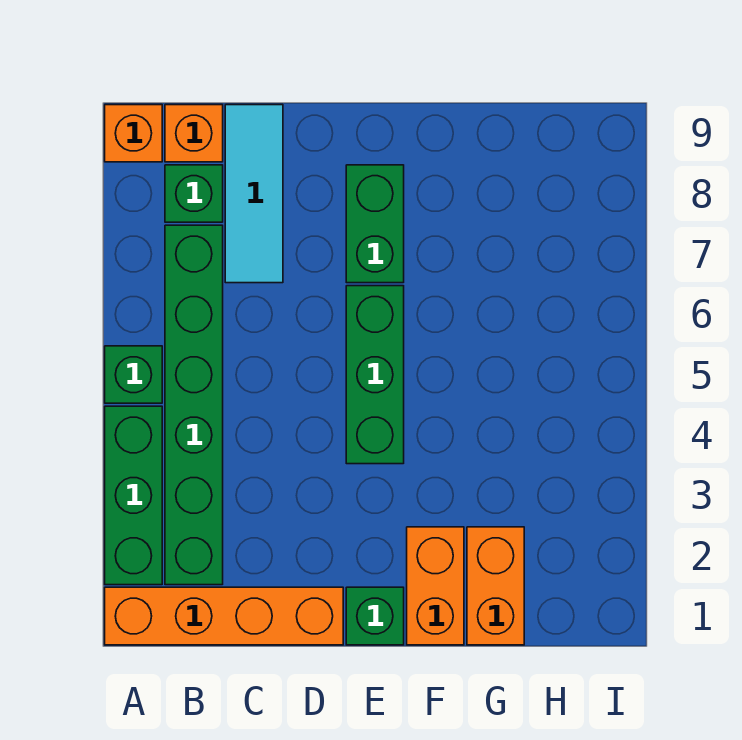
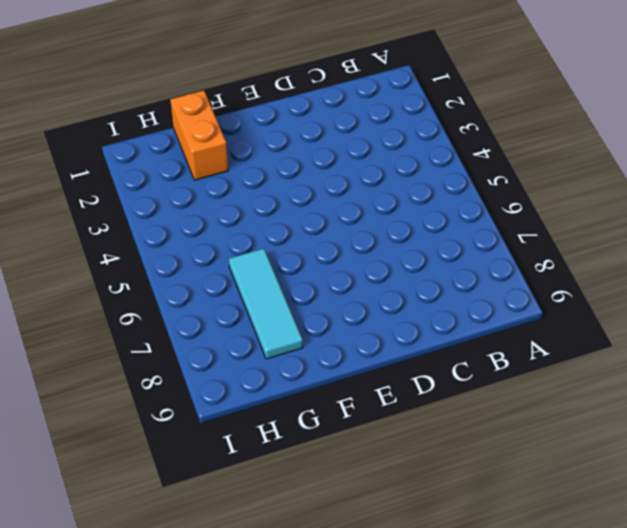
cyan tile G6:G8 level 1 -> cyan tile C7:C9 level 1
none -> orange brick A1:D1 level 1
none -> green brick A2:A4 level 1
none -> green brick A5 level 1

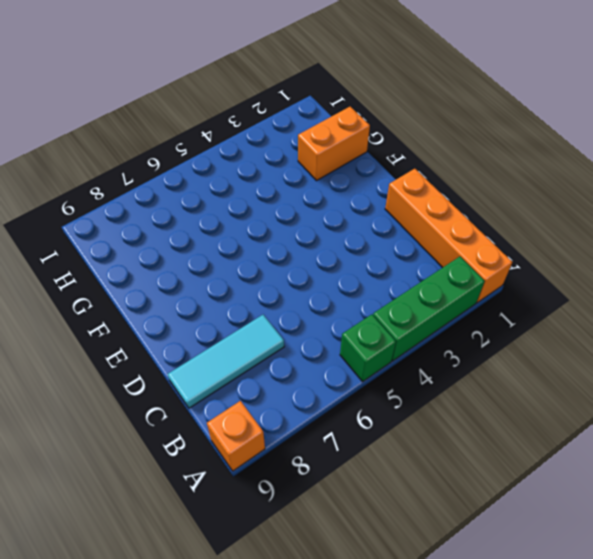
none -> green brick B2:B7 level 1
none -> green brick B8 level 1
none -> orange brick B9 level 1

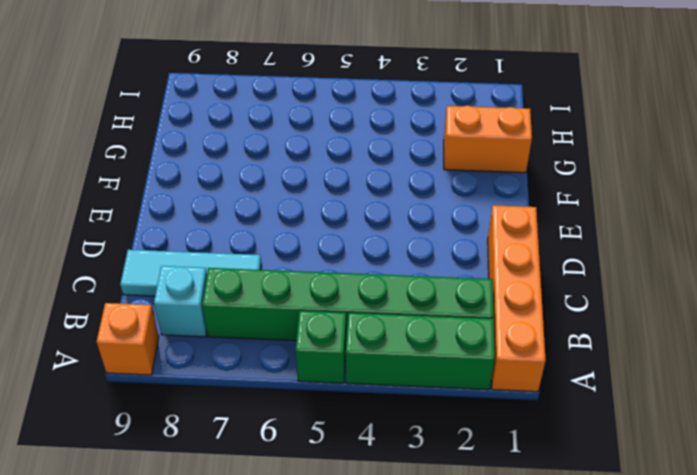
cyan brick B8 level 1 -> green brick B8 level 1
none -> orange brick B9 level 1
none -> green brick E1 level 1
none -> green brick E4:E6 level 1

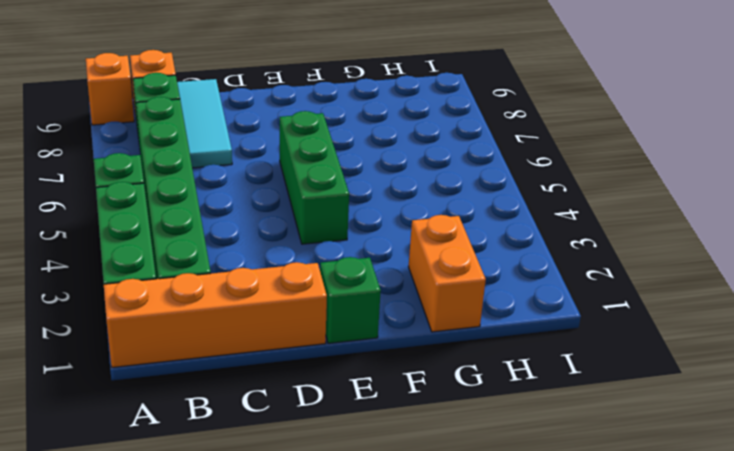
none -> green brick E7:E8 level 1
none -> orange brick F1:F2 level 1

